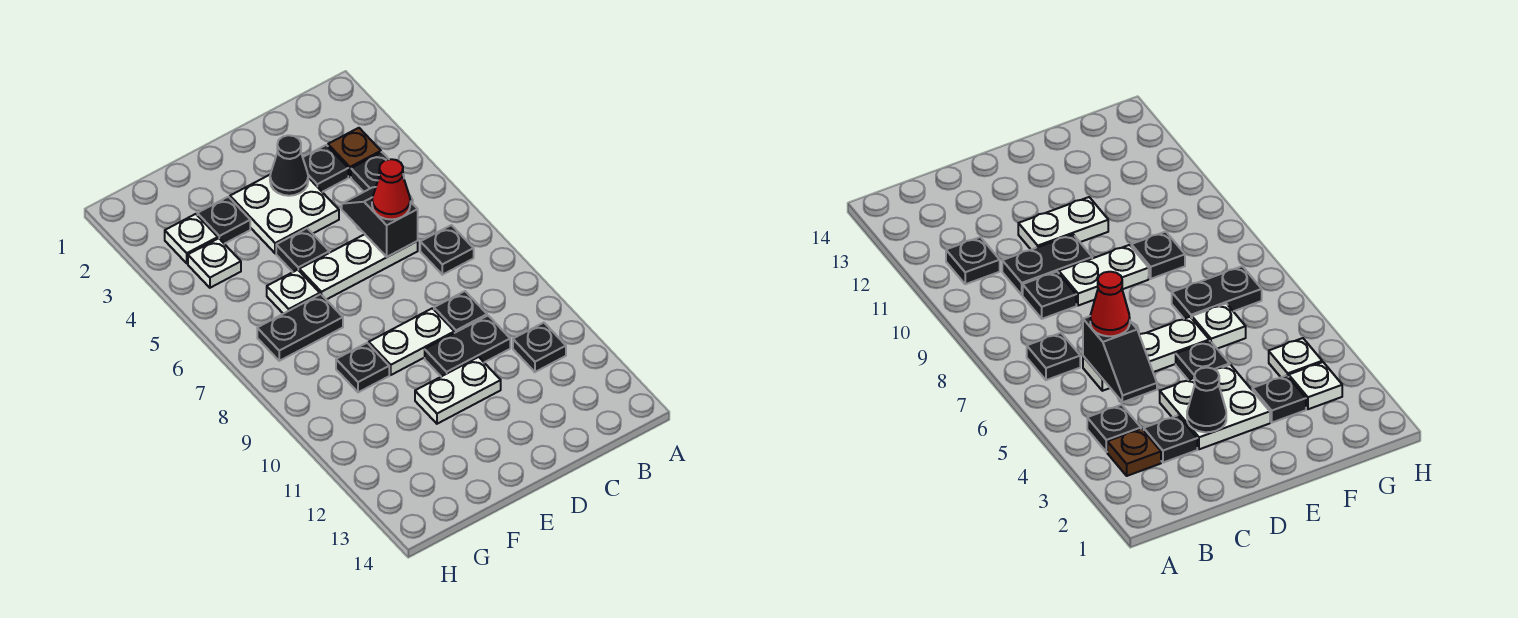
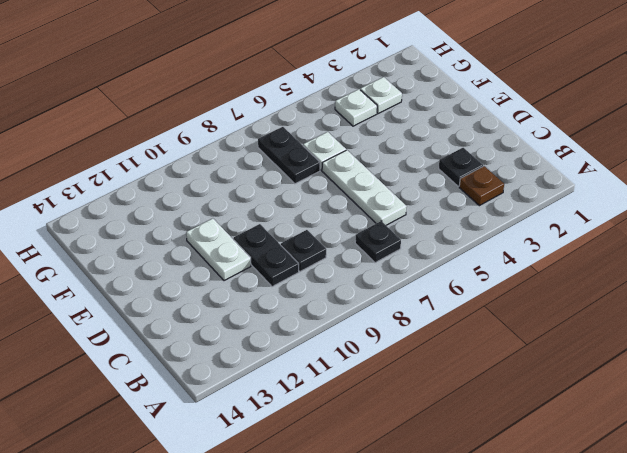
none -> black plate B4 level 1
none -> black plate B11 level 1
none -> white plate D3:E4 level 1

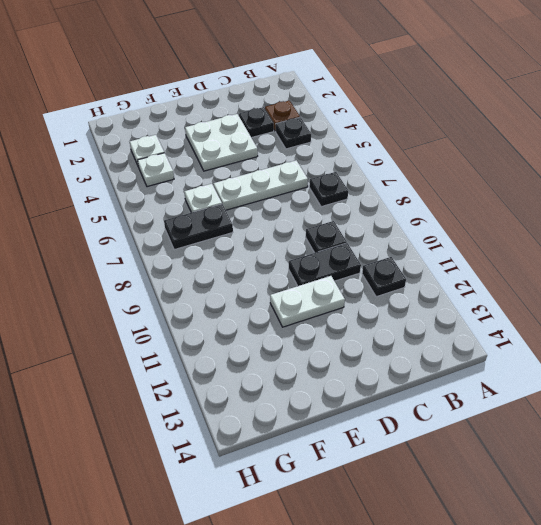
none -> white plate D9:E9 level 1
none -> black plate E5 level 1
none -> black plate F3 level 1

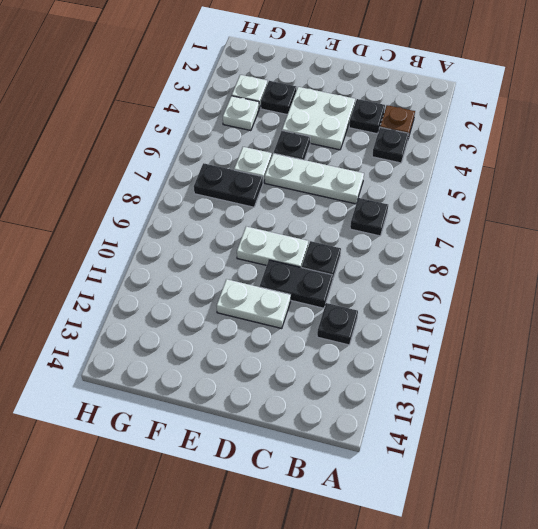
none -> black plate F9 level 1
none -> black slope C5:C6 level 2 top 6
none -> black cone D3 level 2

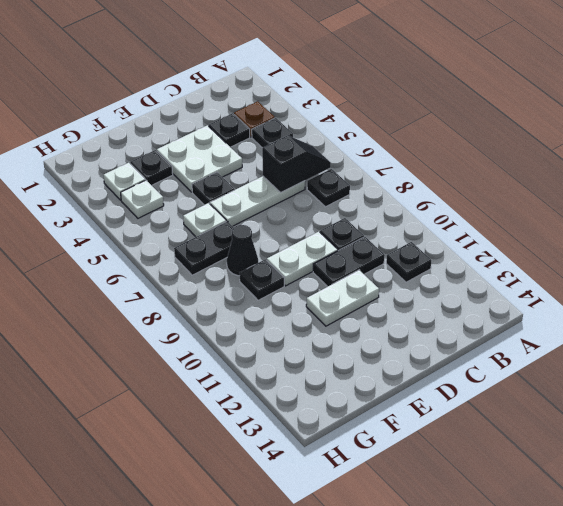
black slope B6:C6 level 2 top C -> black slope C5:C6 level 2 top 6
black cone F8 level 1 -> black cone D3 level 2
none -> red cone C6 level 3

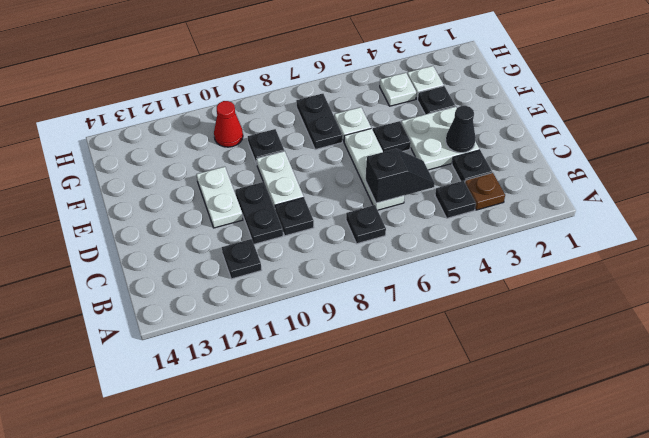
red cone G10 level 1 -> red cone C6 level 3

